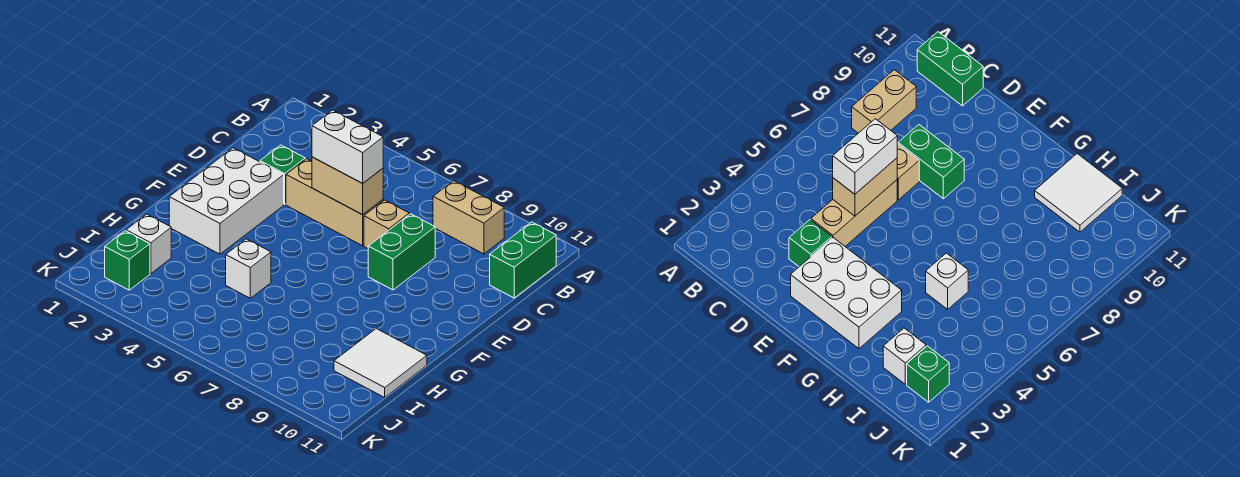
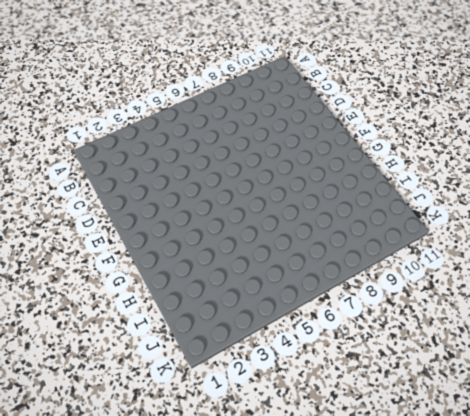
none -> tan brick B8:B9 level 1
none -> green brick B11:C11 level 1
none -> green brick D3 level 1

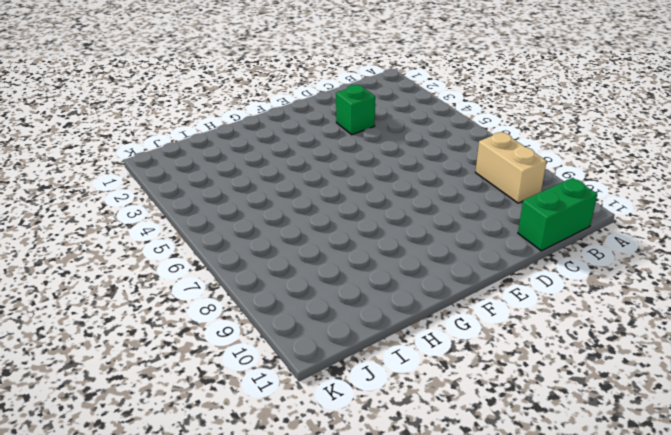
none -> tan brick D4:D6 level 1
none -> tan brick D7 level 1
none -> green brick D8:E8 level 1

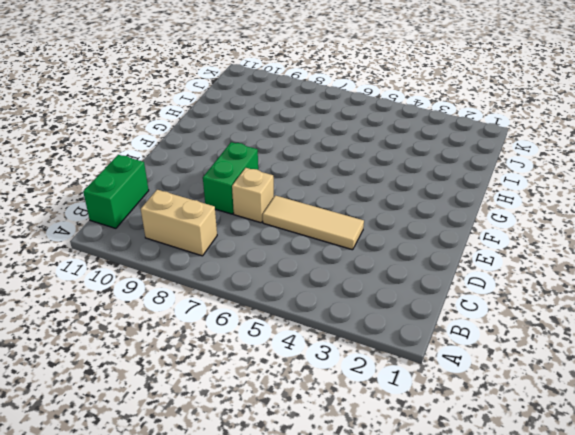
tan tile D4:D6 level 1 -> tan brick D4:D6 level 1
none -> green brick D3 level 1
none -> white brick E2:G3 level 1
none -> white brick H5 level 1

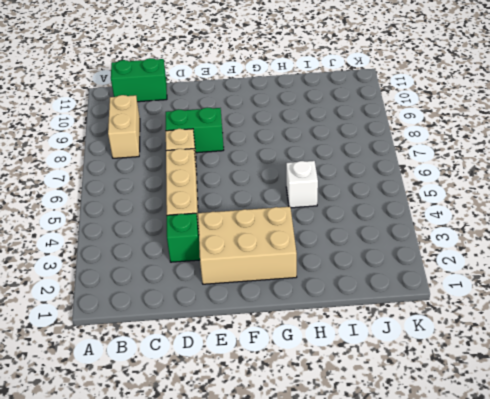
tan brick E2:G3 level 1 -> white brick E2:G3 level 1
none -> white tile H10:I11 level 1
none -> white brick I2 level 1
none -> green brick J2 level 1

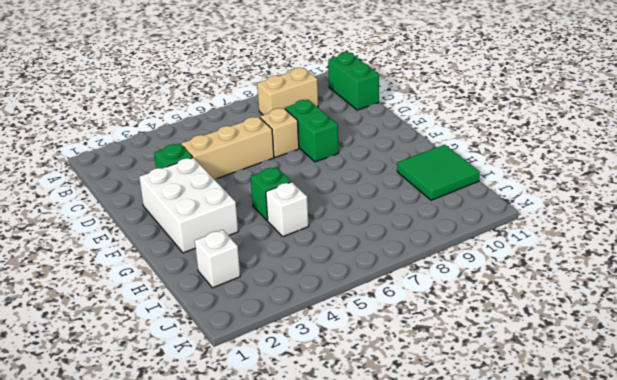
green brick G5 level 1 -> green brick J2 level 1
green tile H10:I11 level 1 -> white tile H10:I11 level 1
none -> tan brick D5:D6 level 2
none -> white brick D5:D6 level 3

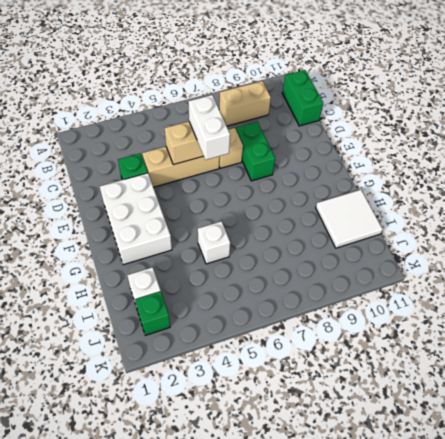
white brick D6:E6 level 3 -> white brick D5:D6 level 3

